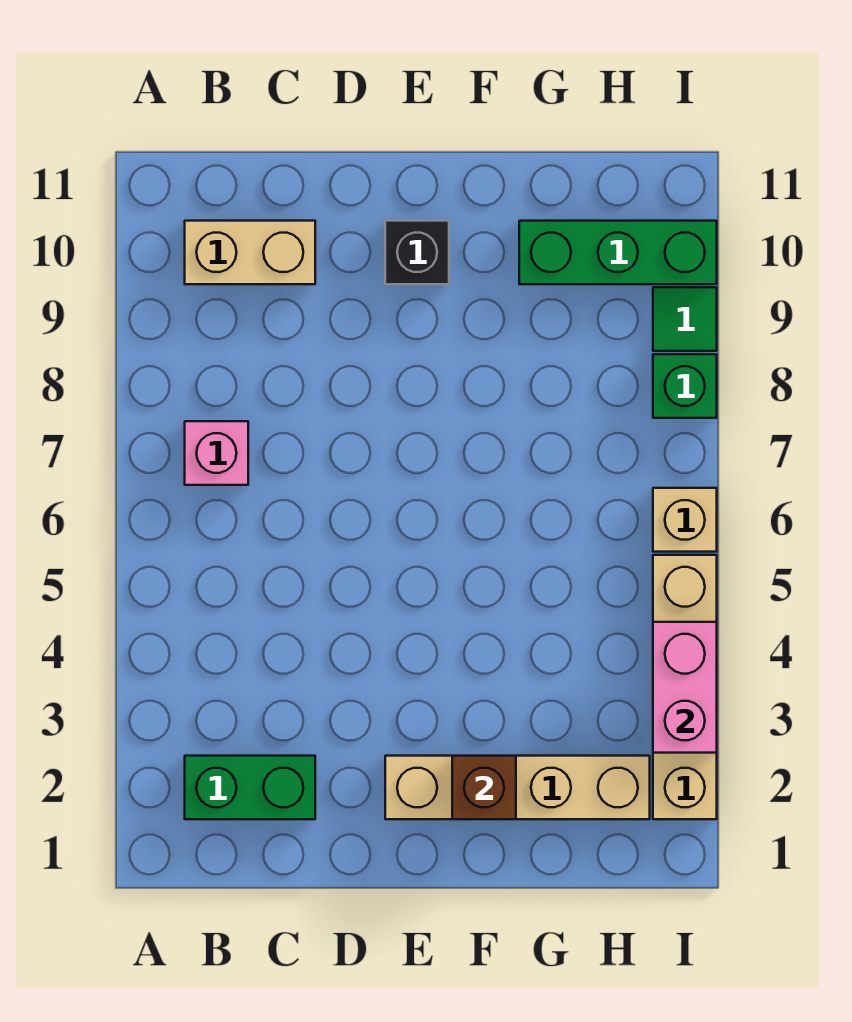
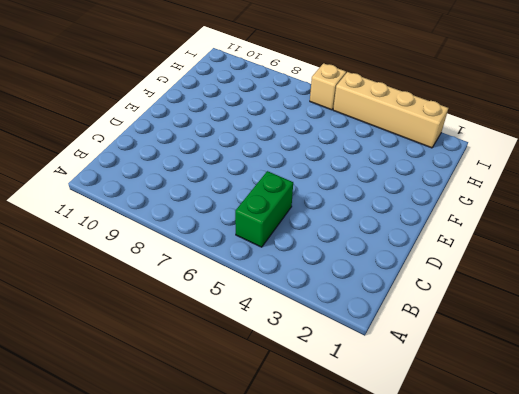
green brick B5:C5 level 1 -> green brick B2:C2 level 1
none -> pink brick B7 level 1
none -> tan brick B10:C10 level 1
none -> tan brick E2:H2 level 1

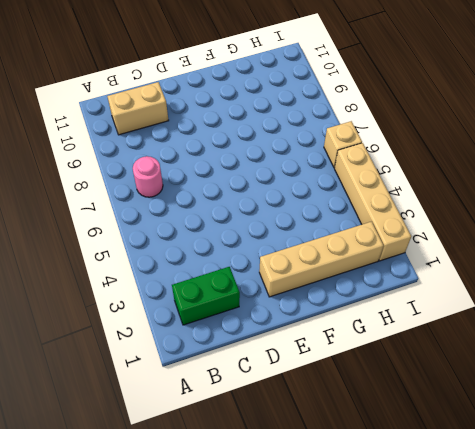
pink round brick B7 level 1 -> pink brick B7 level 1
none -> black brick E10 level 1
none -> green brick G10:I10 level 1
none -> green brick I8 level 1

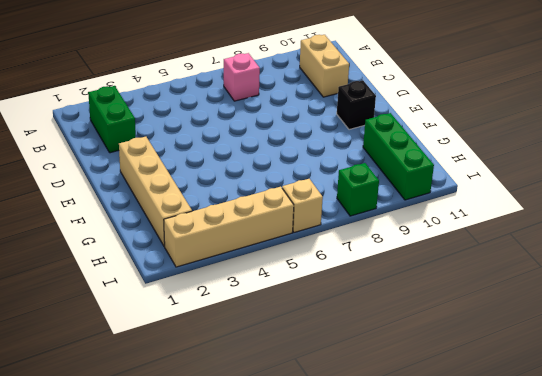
none -> green tile I9 level 1
none -> brown brick F2 level 2
none -> pink brick I3:I4 level 2

